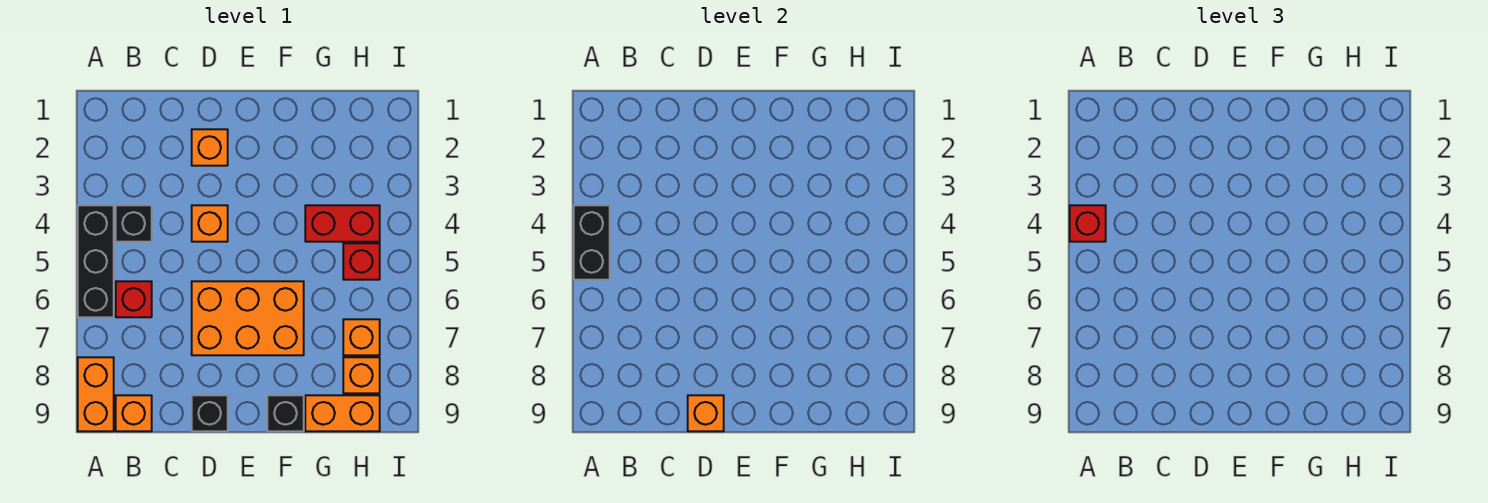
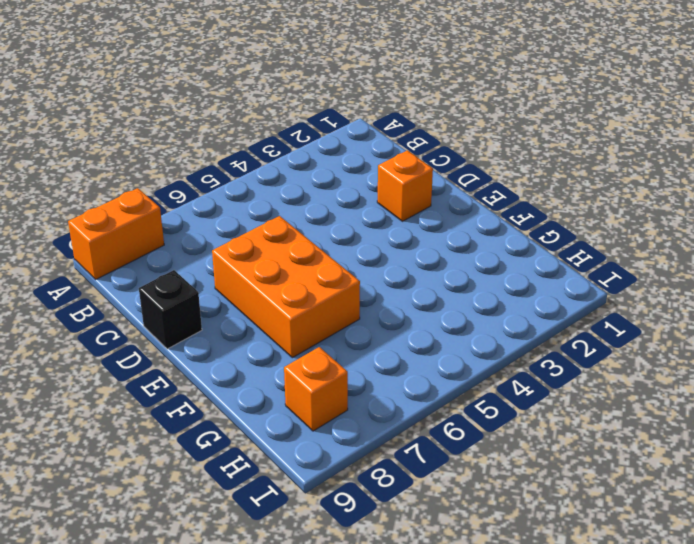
none -> black brick A4:A6 level 1
none -> black brick B4 level 1
none -> red brick B6 level 1

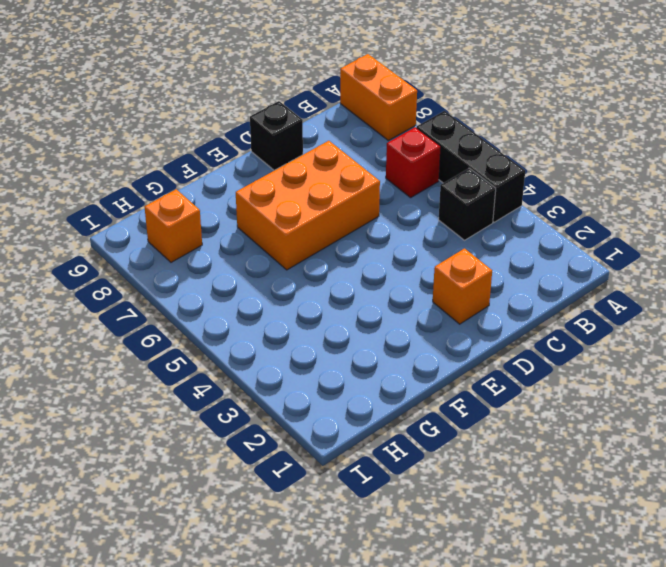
none -> orange brick B9 level 1
none -> orange brick D4 level 1
none -> black brick F9 level 1

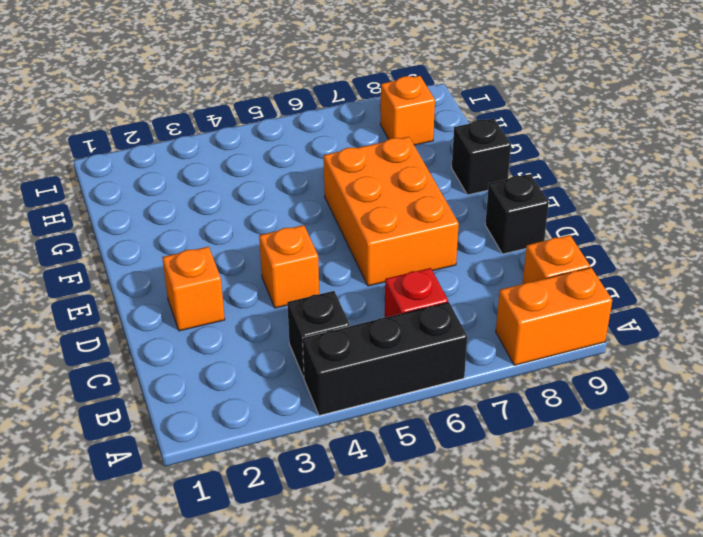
none -> red brick G4:H4 level 1
none -> orange brick G9:H9 level 1
none -> red brick H5 level 1

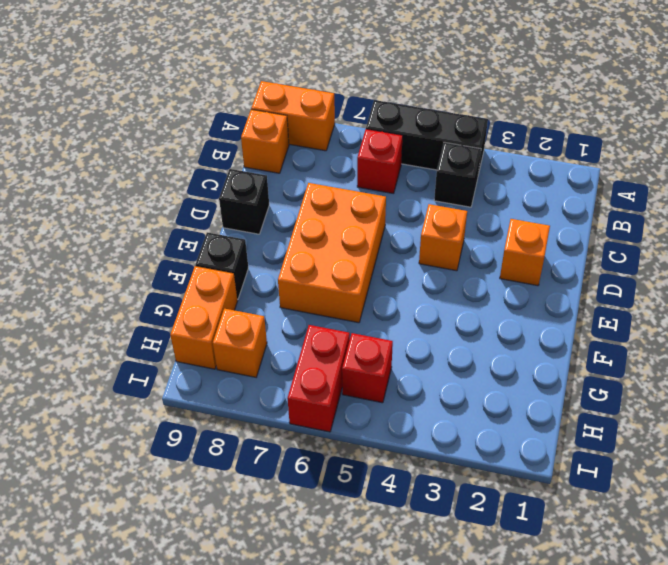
red brick H6:I6 level 1 -> red brick G4:H4 level 1
none -> orange brick H7 level 1
none -> black brick A4:A5 level 2
none -> orange brick D9 level 2

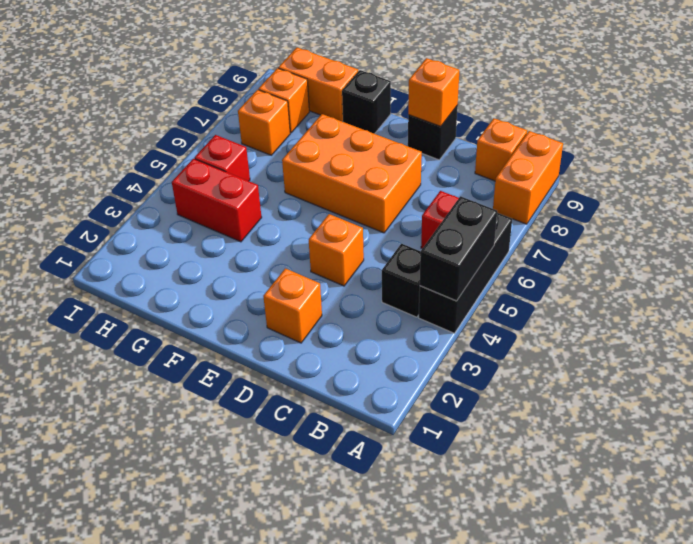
none -> red brick A4 level 3

